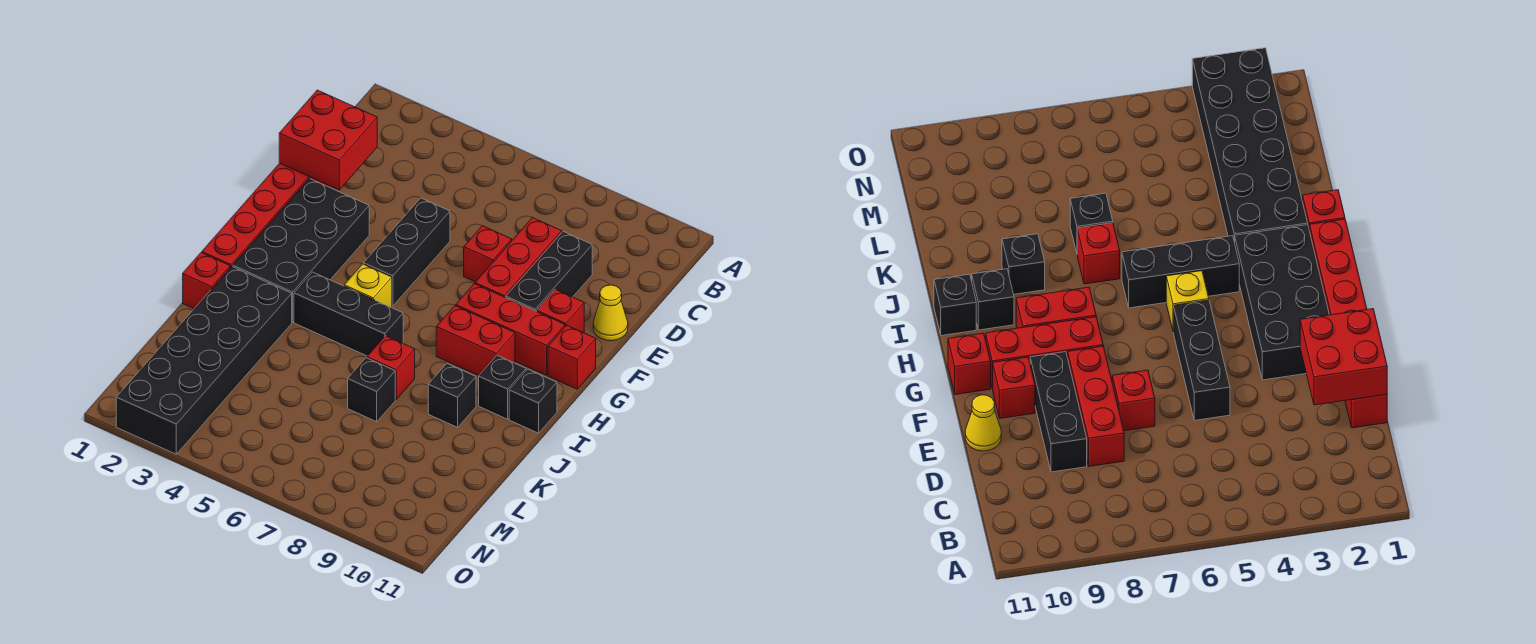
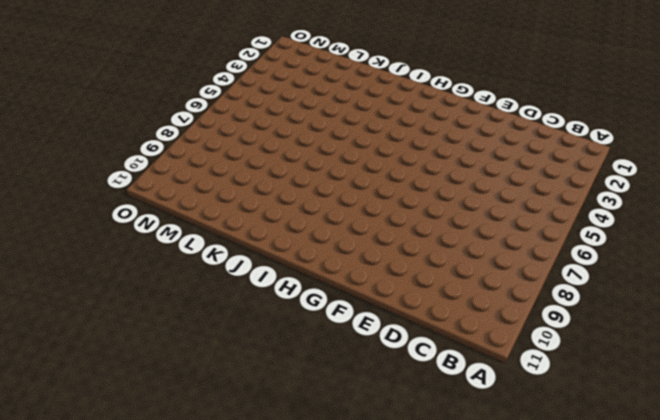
none -> red brick D1:I1 level 1
none -> red brick D8:F8 level 1
none -> black brick D9:F9 level 1

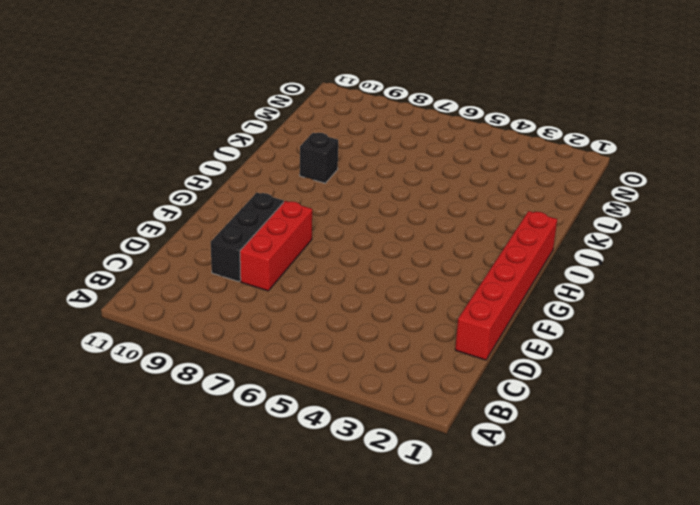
none -> black brick E5:G5 level 1
none -> red brick E7 level 1
none -> yellow cone E11 level 1

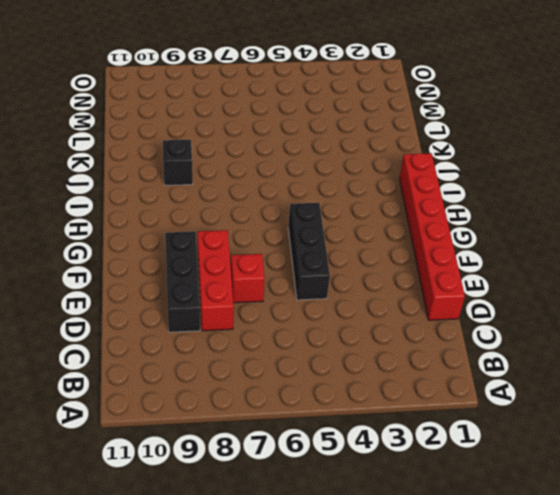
none -> yellow cone E11 level 1
none -> black brick F2:I3 level 1
none -> red brick F10 level 1

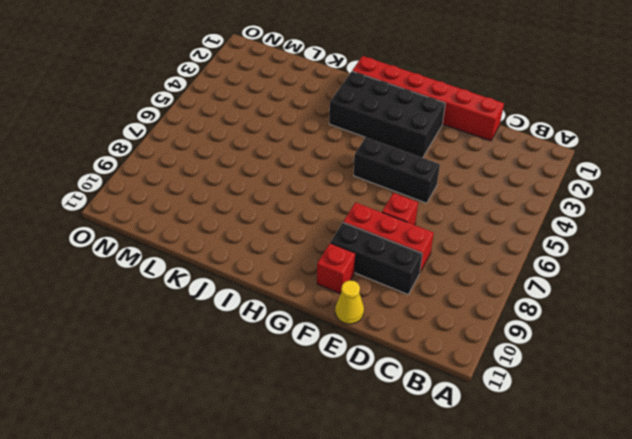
none -> red brick G8:G10 level 1
none -> red brick G11 level 1
none -> yellow brick H5 level 1

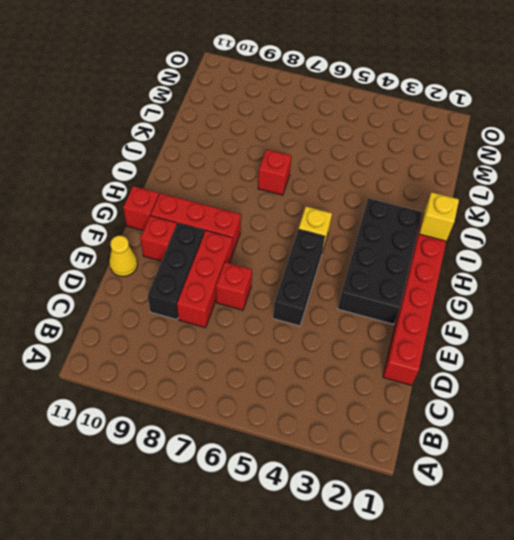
yellow brick I1 level 2 -> none
none -> red brick H8:H9 level 1
none -> black brick I4:I6 level 1
none -> black brick I10 level 1

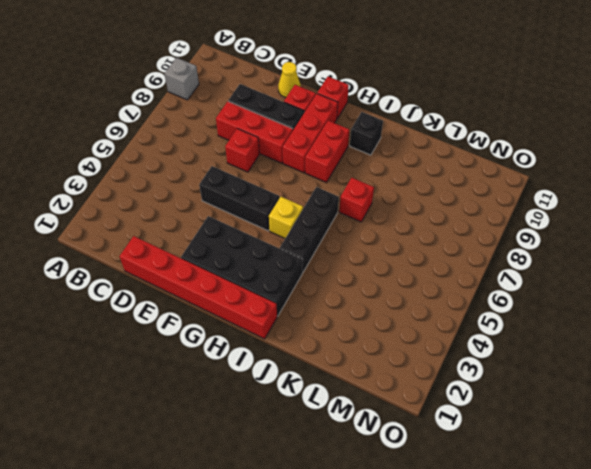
grey brick A9 level 1 -> none
none -> black brick I11 level 1
none -> red brick J1 level 1
none -> black brick J2:O3 level 1

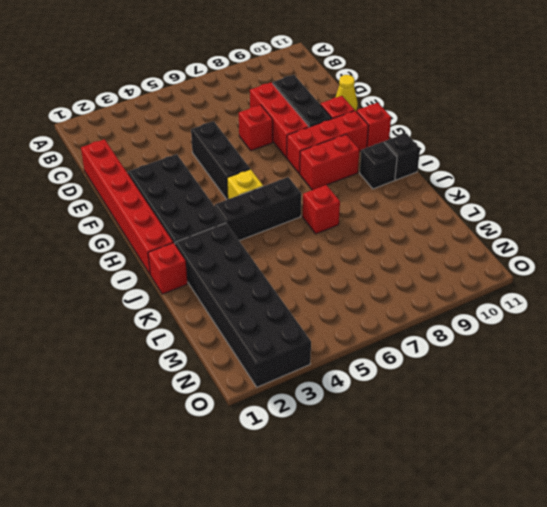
none -> black brick J9 level 1
none -> black brick K7 level 1
none -> red brick D1:E2 level 2

